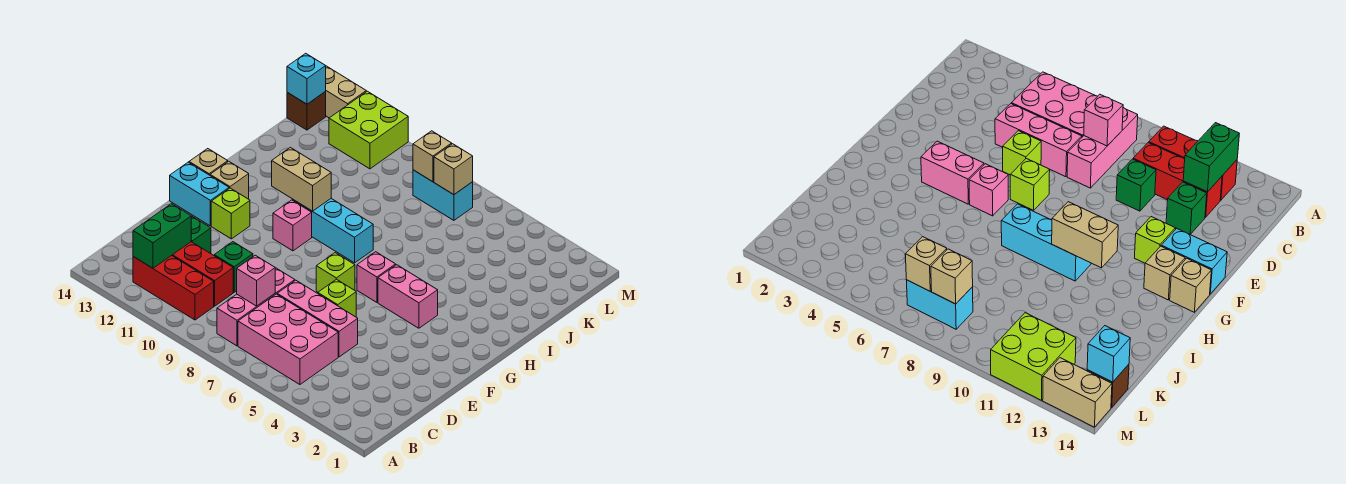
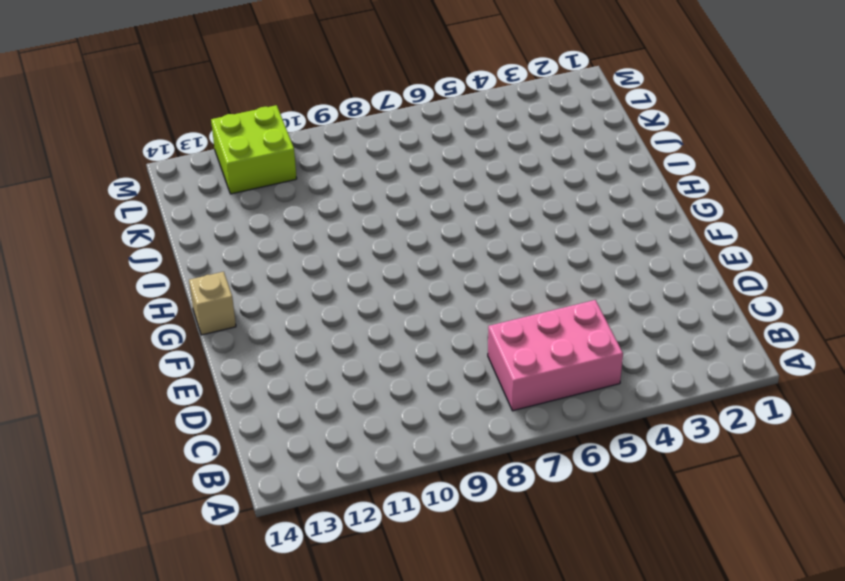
none -> pink brick B8:D8 level 1
none -> red brick B10:B12 level 1
none -> red brick C10:C12 level 1

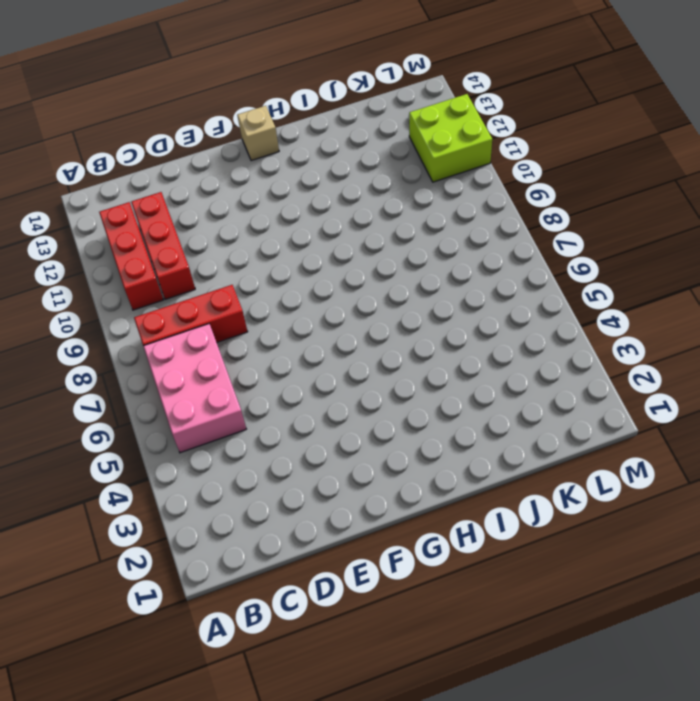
red brick B8:D8 level 1 -> pink brick B8:D8 level 1
none -> pink brick D5:D7 level 1
none -> green brick D10 level 1
none -> green brick D12 level 1

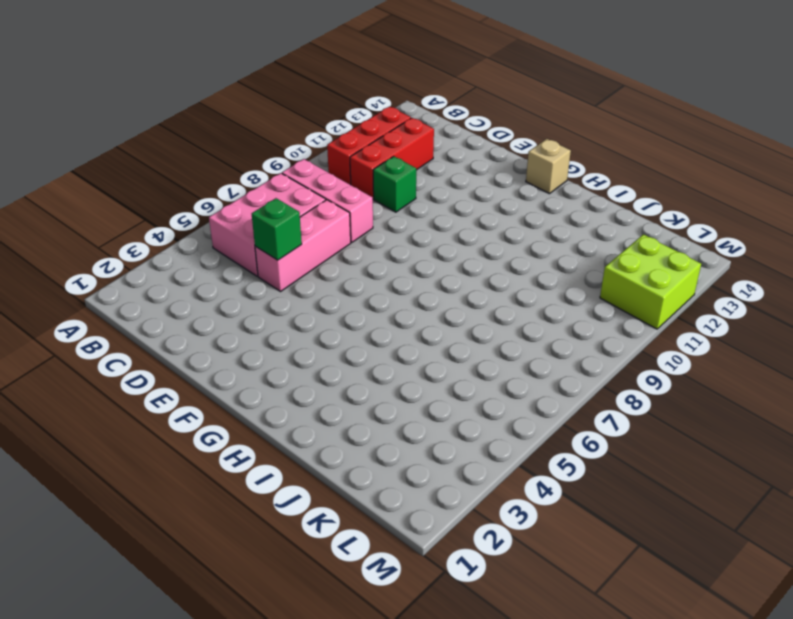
green brick D5 level 2 -> green brick D12 level 1
none -> lime brick E6 level 1
none -> lime brick F7 level 1
none -> lime brick F12 level 1

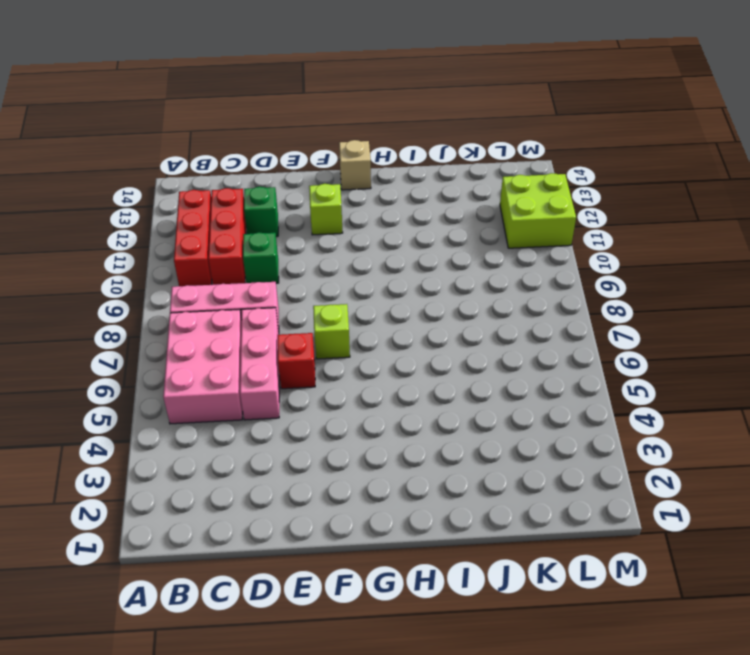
red brick E6 level 1 -> lime brick E6 level 1
none -> cyan brick F13:F14 level 1
none -> pink brick G4:G5 level 1
none -> pink brick G6 level 1

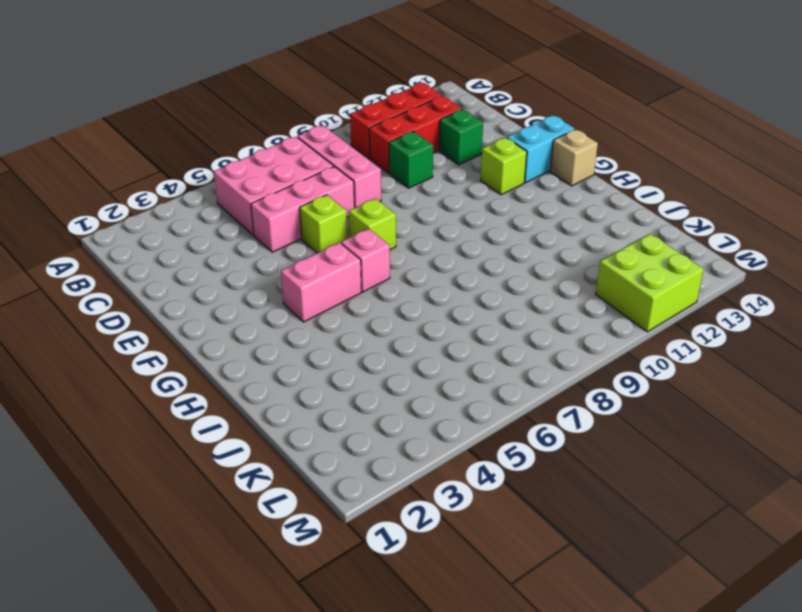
none -> pink brick G10 level 1
none -> tan brick G13 level 1
none -> cyan brick H8:H10 level 1

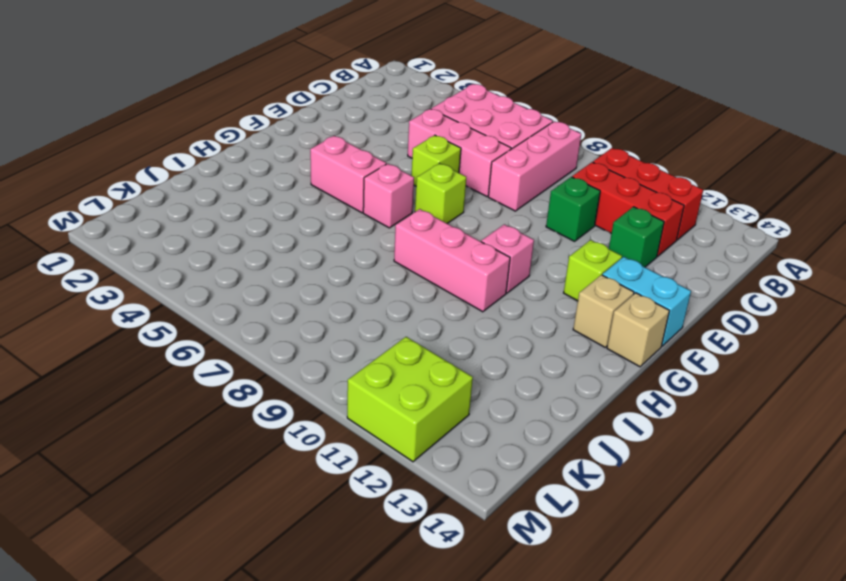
pink brick H8:H10 level 1 -> cyan brick H8:H10 level 1
none -> cyan brick L7:L8 level 1
none -> brown brick L14 level 1
none -> tan brick M13:M14 level 1

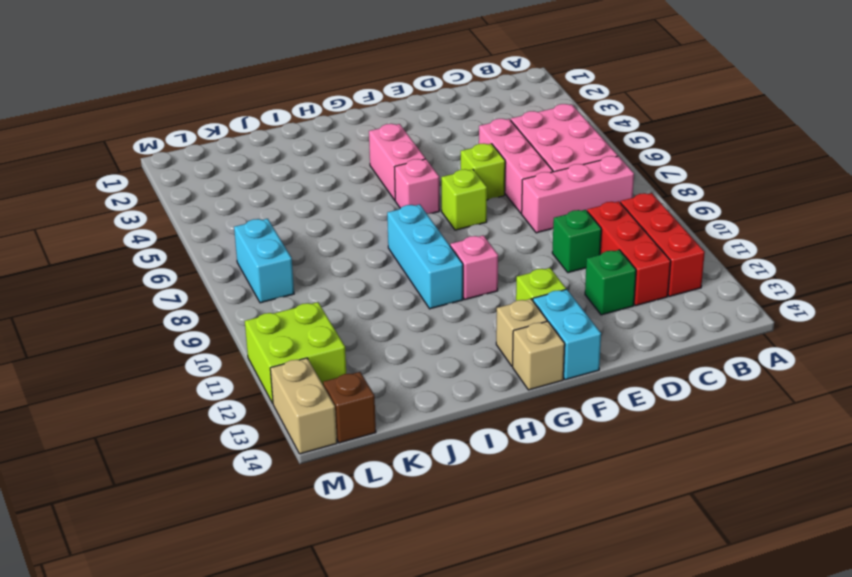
none -> green brick B12:C12 level 2
none -> pink brick C8 level 2
none -> tan brick H10:H11 level 2

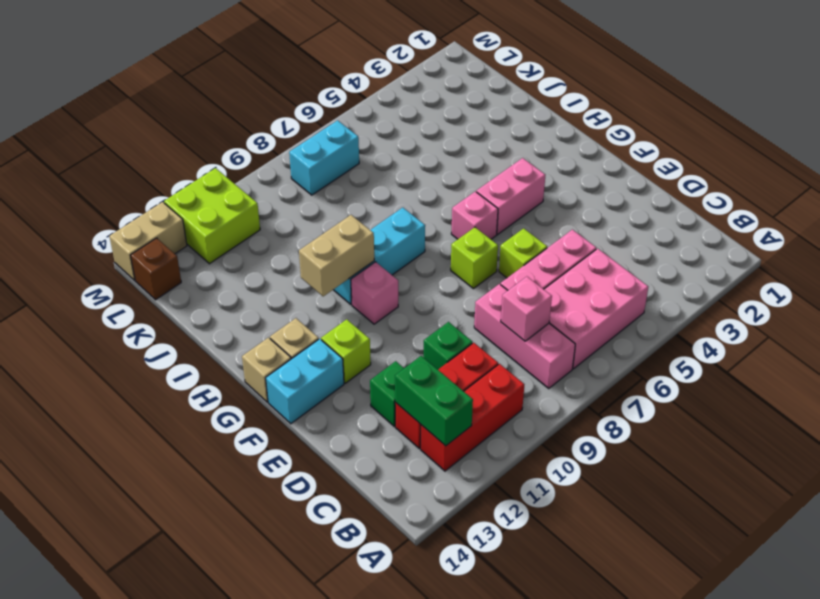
none -> tan brick L7 level 2
none -> tan brick L8 level 2
none -> cyan brick L14 level 2

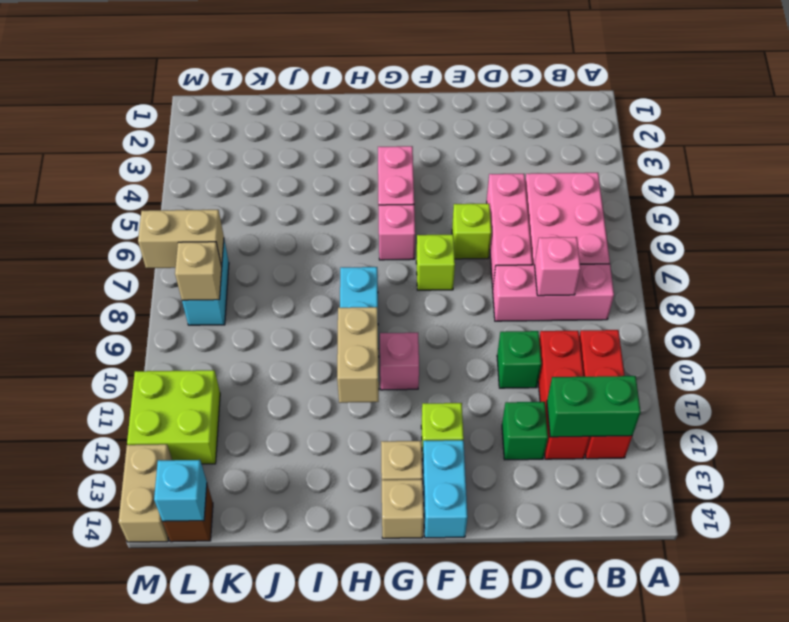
tan brick L7:M7 level 2 -> tan brick L7 level 2

